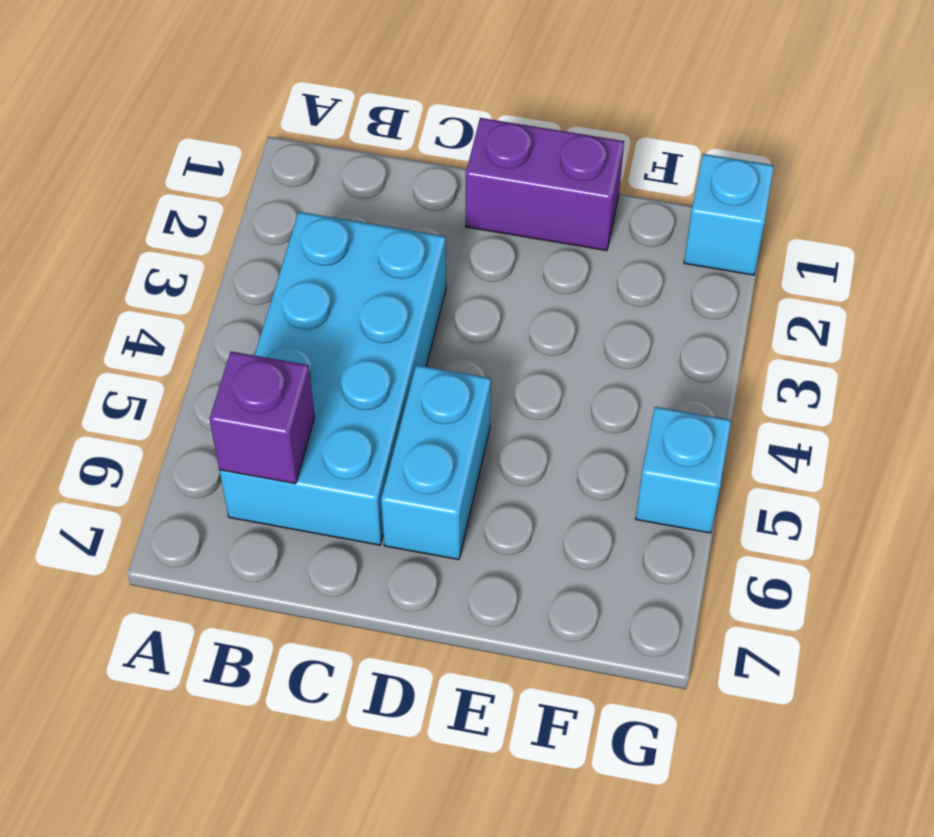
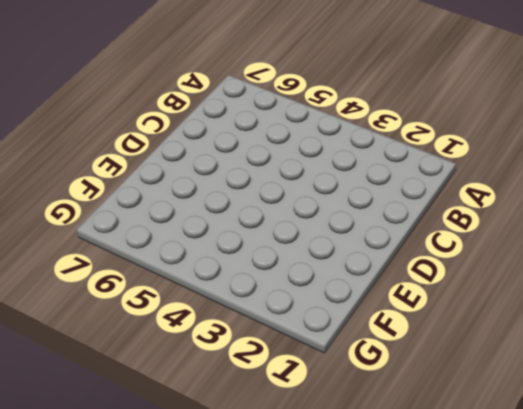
none -> cyan brick B3:C6 level 1
none -> purple brick D1:E1 level 1

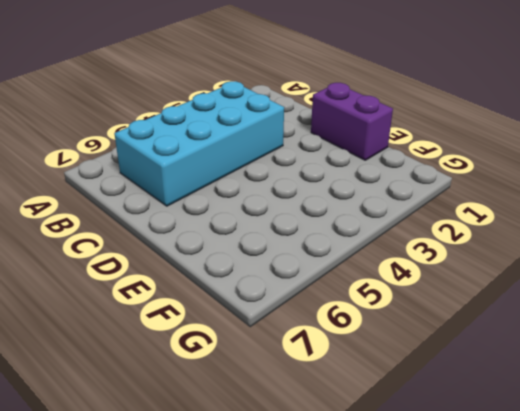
none -> cyan brick D5:D6 level 1
none -> cyan brick G1 level 1

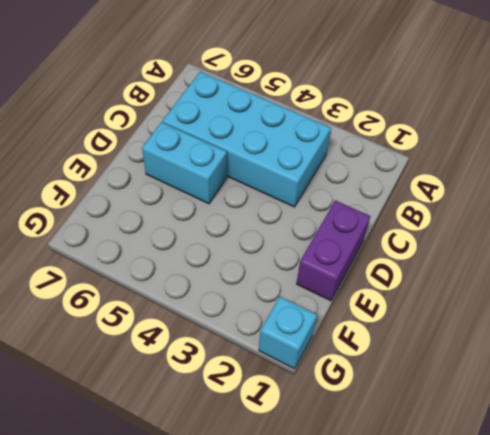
none -> cyan brick G5 level 1
none -> purple brick B6 level 2

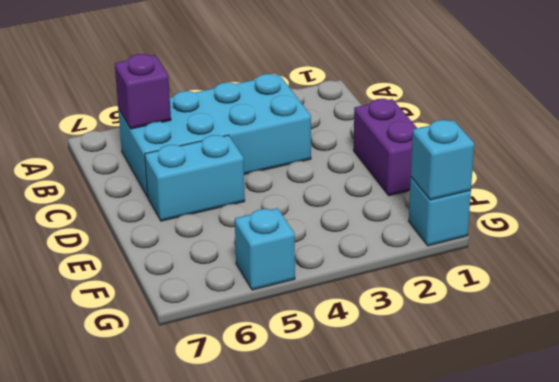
cyan brick G1 level 2 -> none

